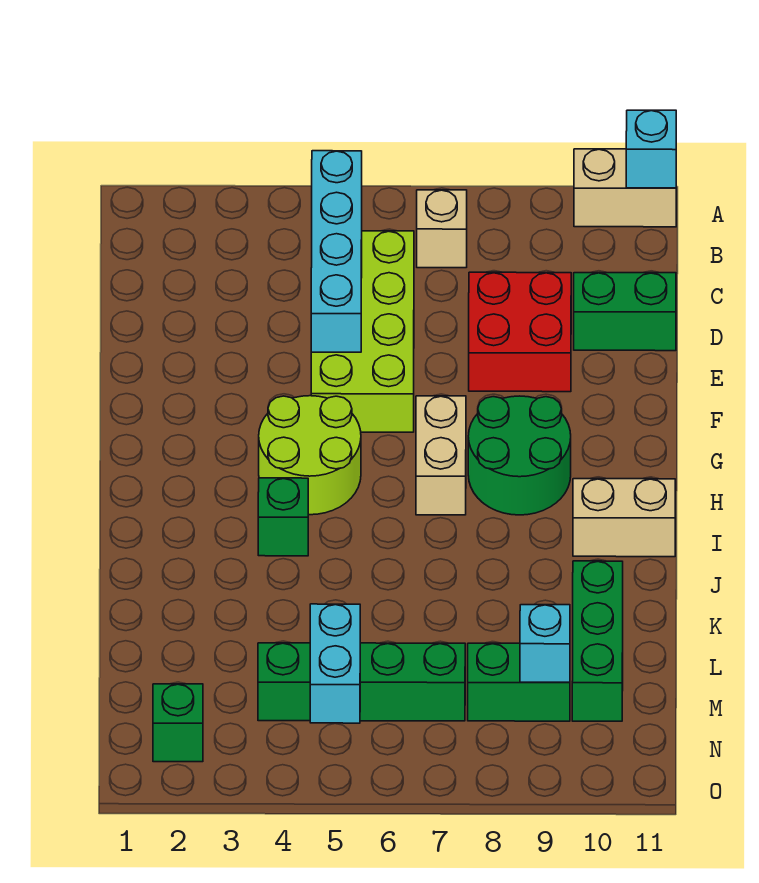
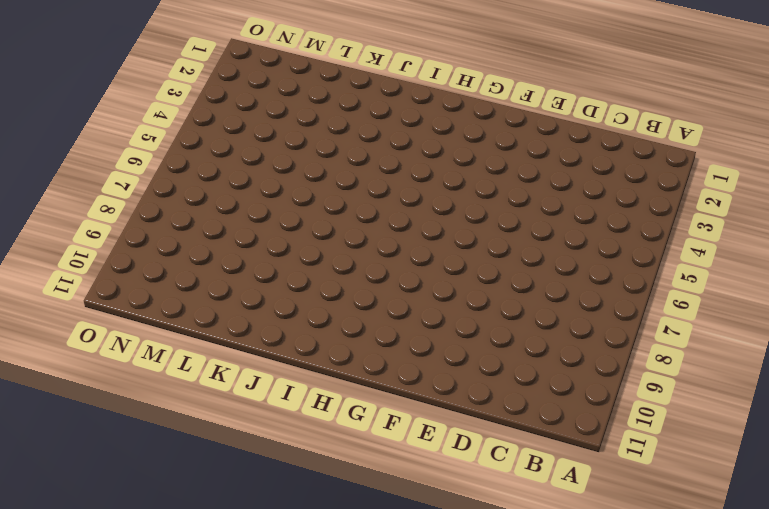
none -> tan brick A10:A11 level 1
none -> tan brick B7 level 1
none -> lime brick C5:F6 level 1

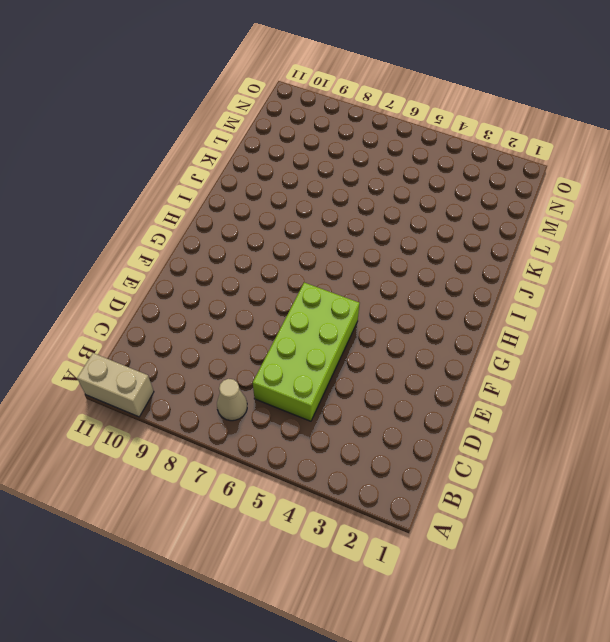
tan cone B7 level 1 -> tan brick B7 level 1
none -> red brick D8:E9 level 1
none -> green brick D10:D11 level 1
none -> lime round brick G4:H5 level 1

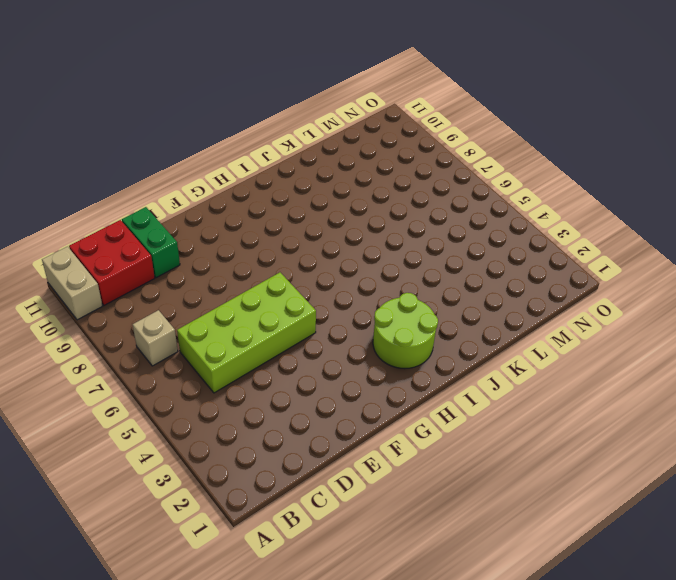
red brick B10:C11 level 1 -> red brick D8:E9 level 1
lime round brick H2:I3 level 1 -> lime round brick G4:H5 level 1
none -> tan brick G7:H7 level 1
none -> green round brick G8:H9 level 1
none -> green brick I4 level 1

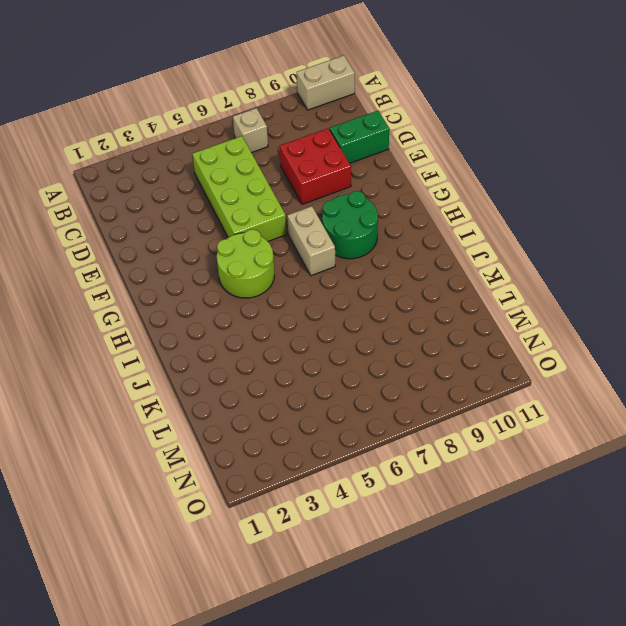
none -> green brick I4 level 1
none -> tan brick I10:I11 level 1
none -> green brick K10:M10 level 1

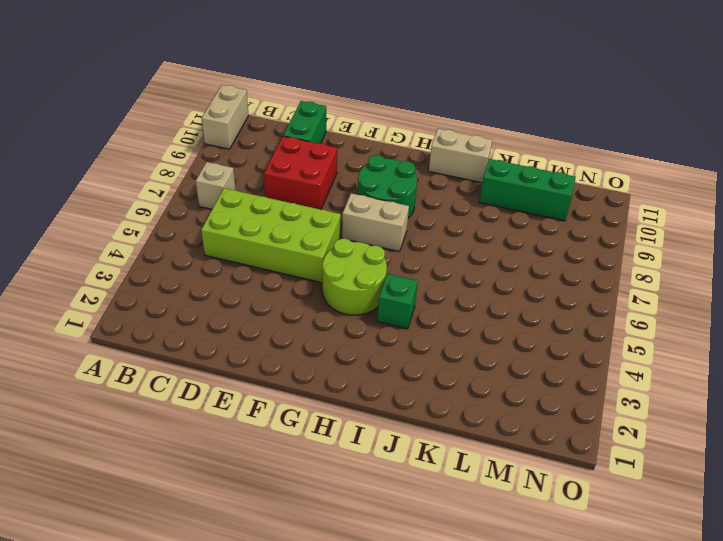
tan brick I11:J11 level 1 -> tan brick I10:I11 level 1
none -> green brick M4:M7 level 1
none -> green brick M8:M9 level 1
none -> green brick N2 level 1

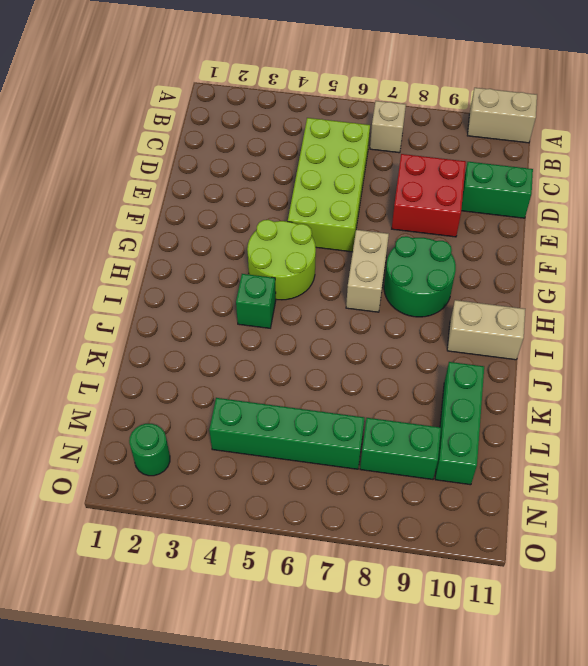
green round brick N2 level 1 -> green brick N2 level 1
none -> cyan brick A11 level 2
none -> cyan brick B5:E5 level 2
none -> cyan brick M5:N5 level 2

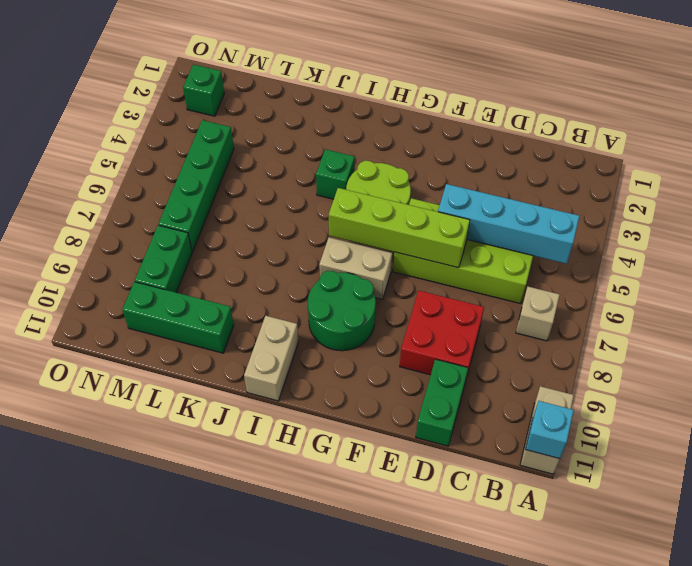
lime brick E6:H6 level 2 -> none
none -> cyan brick M5:N5 level 2
none -> cyan brick M9 level 2

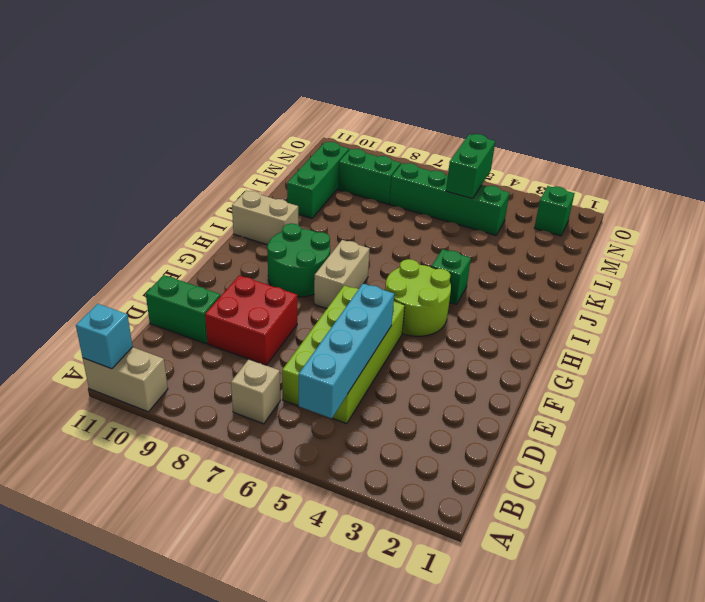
green brick M5:N5 level 2 -> cyan brick M5:N5 level 2
none -> cyan brick M9 level 2

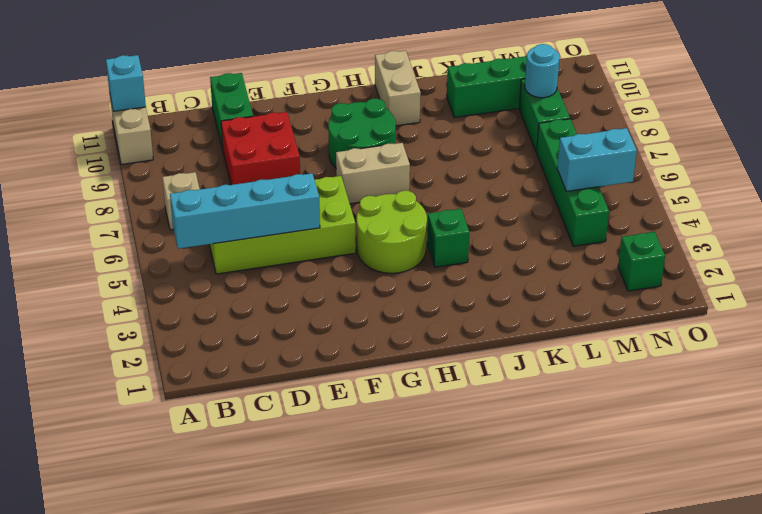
cyan round brick M9 level 2 -> cyan brick M9 level 2

